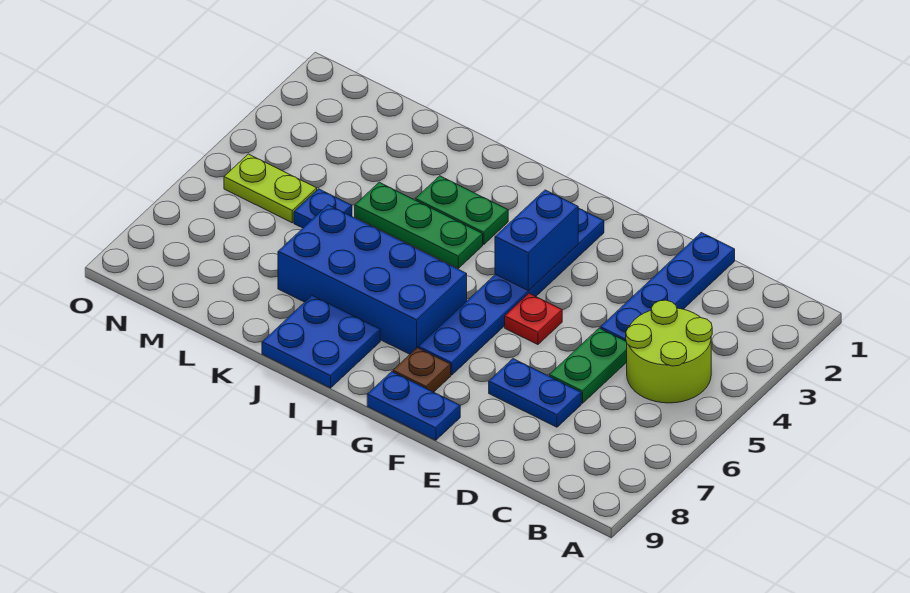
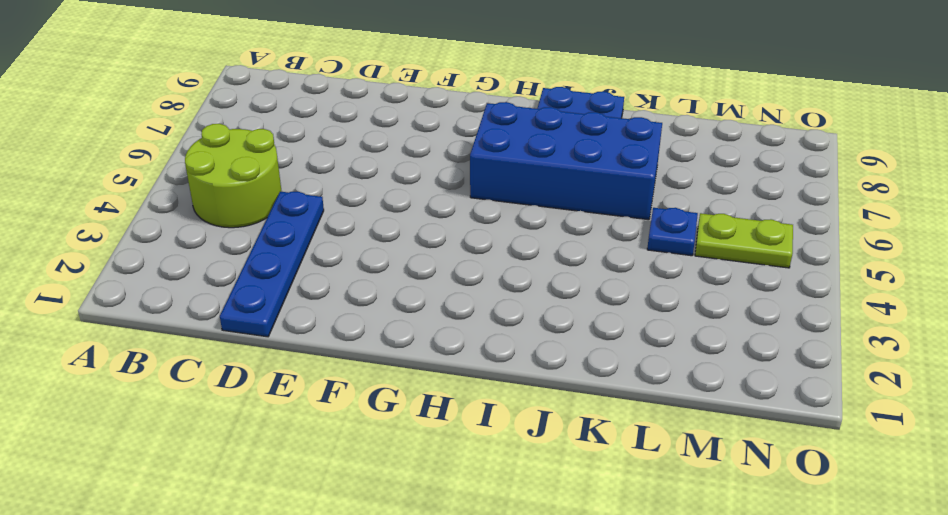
none -> green plate D5:D6 level 1
none -> blue plate D7:E7 level 1
none -> red plate F5 level 1

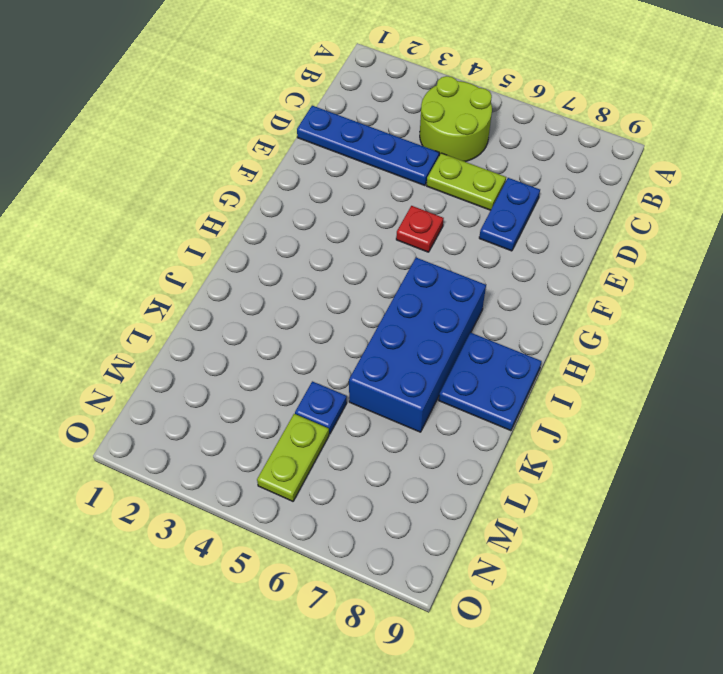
lime plate D5:D6 level 1 -> green plate D5:D6 level 1
none -> blue plate F9:G9 level 1
none -> blue plate G2:G7 level 1
none -> brown plate G8 level 1

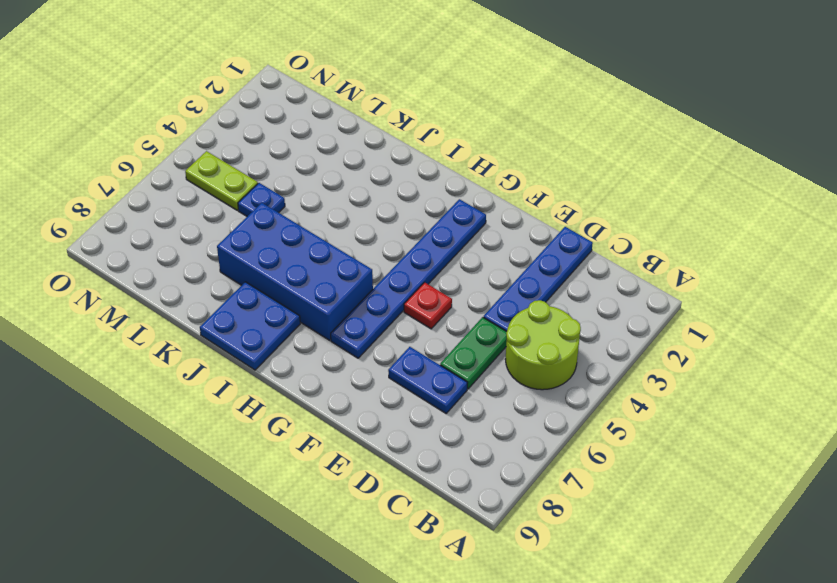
none -> blue plate F9:G9 level 1
none -> brown plate G8 level 1
none -> green plate I3:J3 level 1

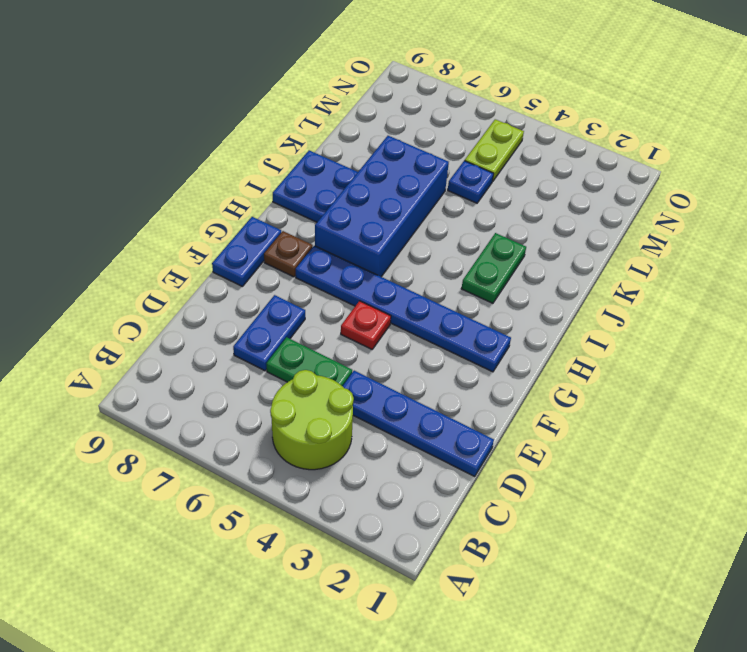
none -> green plate I4:K4 level 1
none -> blue brick G3:G4 level 2

